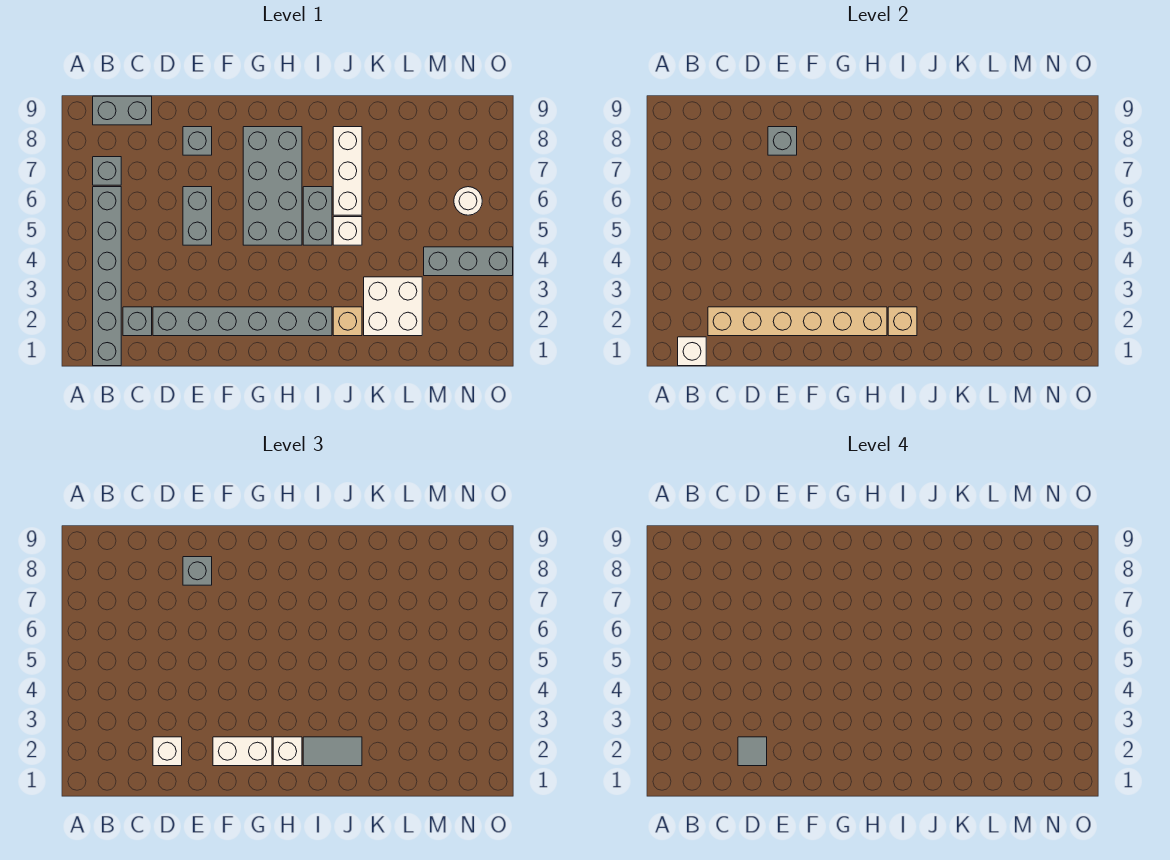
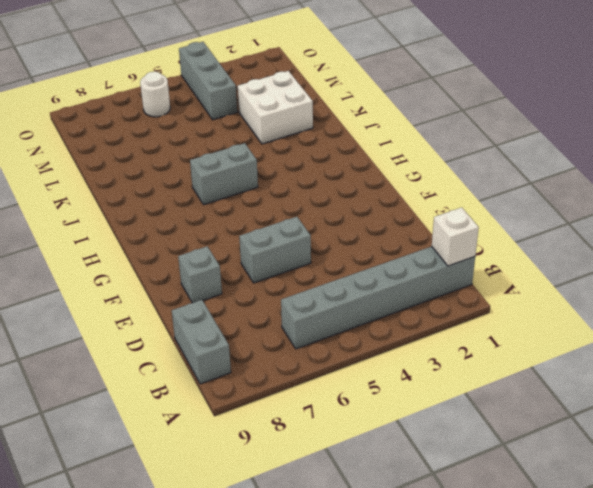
none -> grey brick B7 level 1
none -> grey brick C2 level 1
none -> grey brick D2:I2 level 1

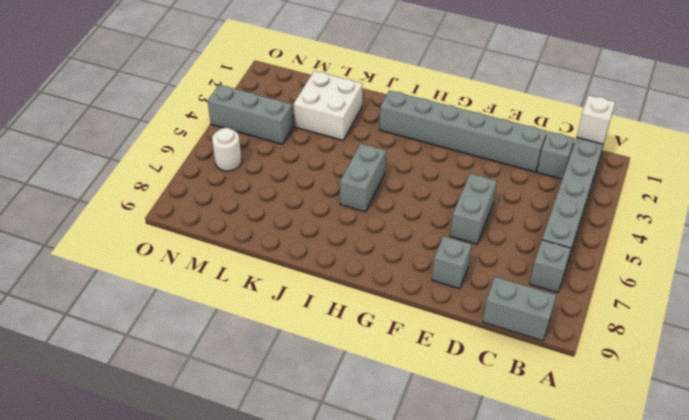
none -> grey brick G5:H8 level 1
none -> tan brick J2 level 1
none -> white brick J5 level 1

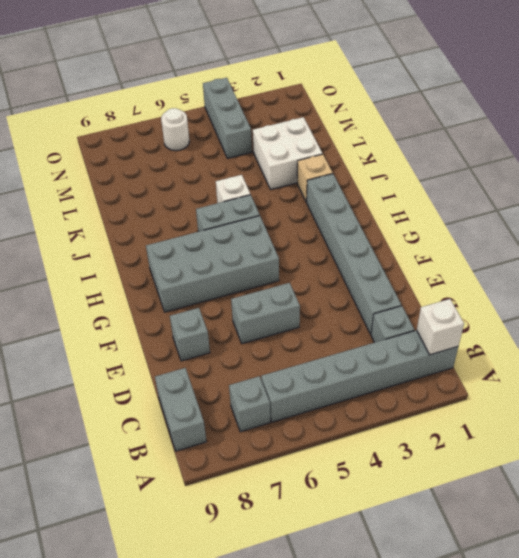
none -> white brick J6:J8 level 1
none -> tan brick C2:H2 level 2
none -> grey brick E8 level 2

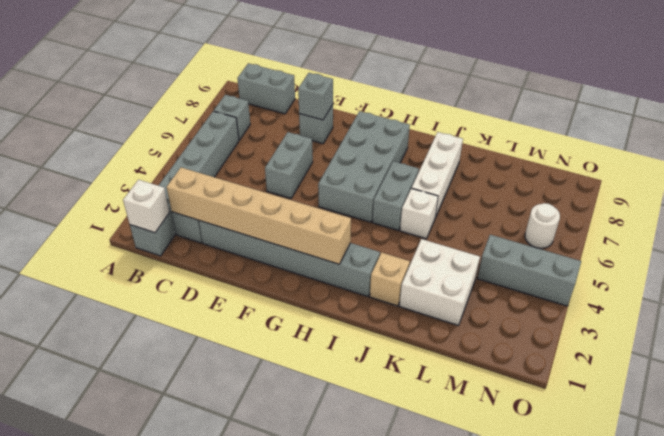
none -> tan brick I2 level 2
none -> white brick D2 level 3
none -> grey brick E8 level 3

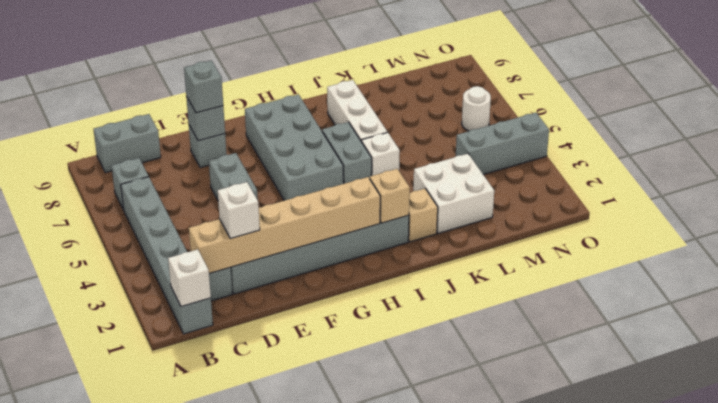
none -> white brick F2:G2 level 3
none -> white brick H2 level 3
none -> grey tile I2:J2 level 3

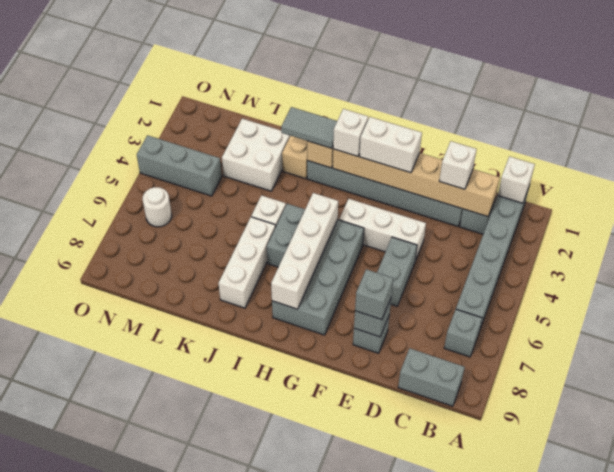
white brick E4:G4 level 1 -> none
white brick H5:H8 level 2 -> none
none -> grey tile D2 level 4

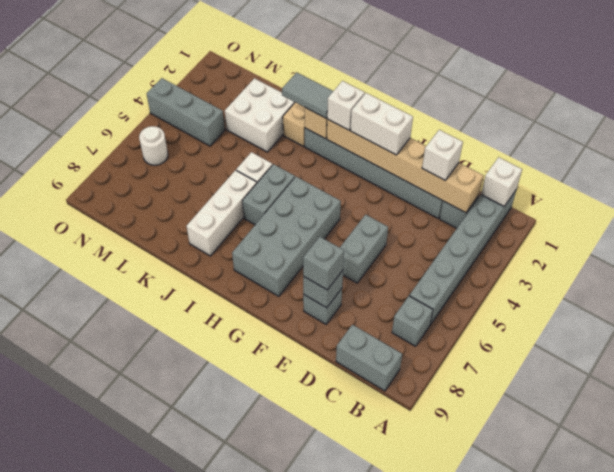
none -> grey tile D2 level 4

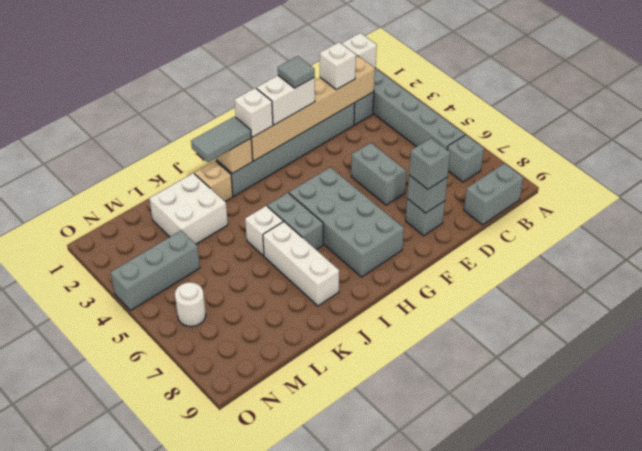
grey tile F2 level 4 -> grey tile D2 level 4

